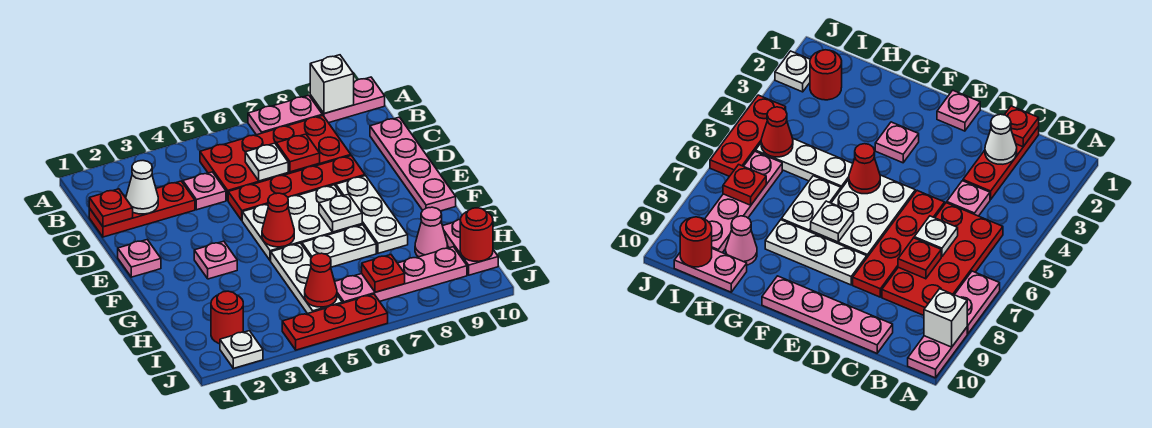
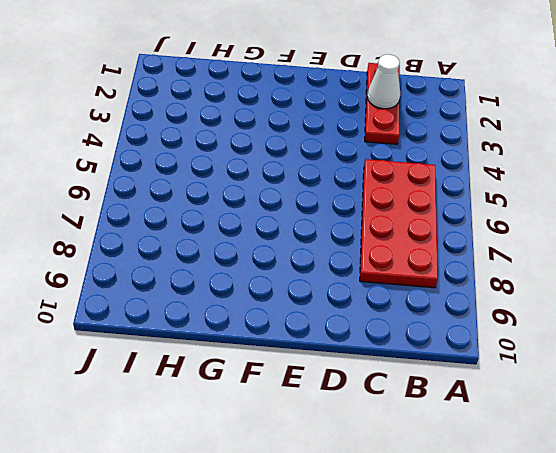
none -> pink plate A7:A8 level 1
none -> pink plate A9:A10 level 1
none -> pink plate C4 level 1

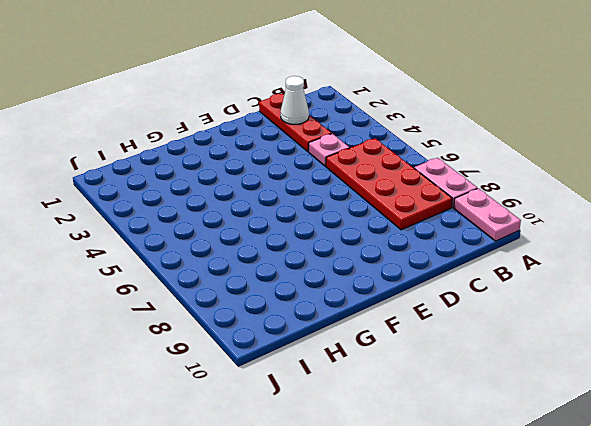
none -> pink plate C10:F10 level 1
none -> red plate D5:D8 level 1
none -> pink plate E1 level 1

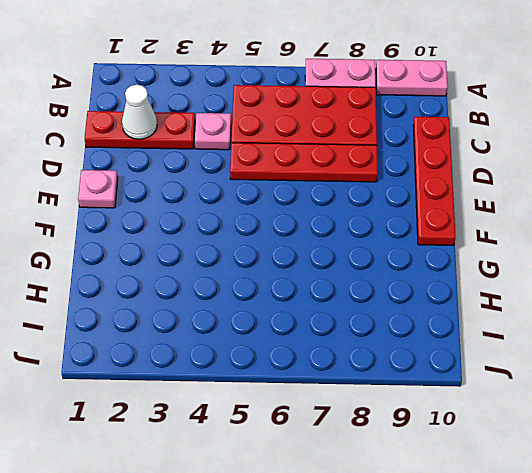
red plate C10:F10 level 1 -> pink plate C10:F10 level 1
none -> white plate E5:F7 level 1
none -> white plate E8:G8 level 1
none -> pink plate F3 level 1

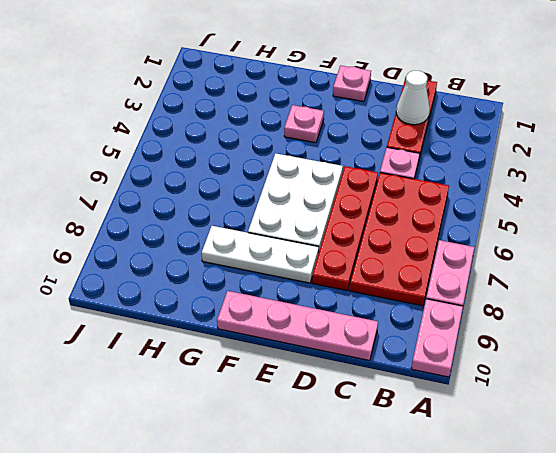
none -> white plate G5:I5 level 1
none -> white plate G6:G7 level 1
none -> pink cone H9 level 1

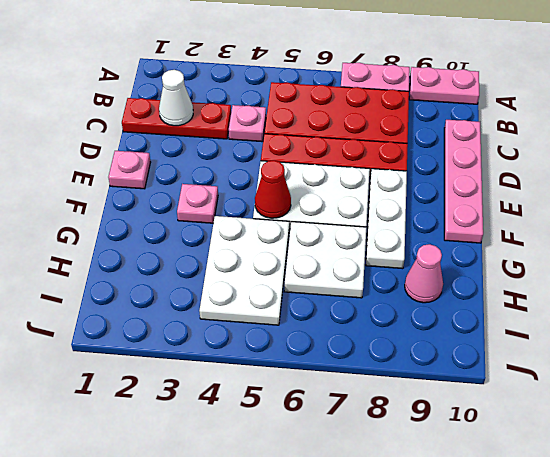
white plate G4:I5 level 1 -> white plate G5:I5 level 1
white plate G6:H7 level 1 -> white plate G6:G7 level 1
none -> pink plate H10:I10 level 1
none -> red round brick I2 level 1
none -> pink plate I6:I9 level 1

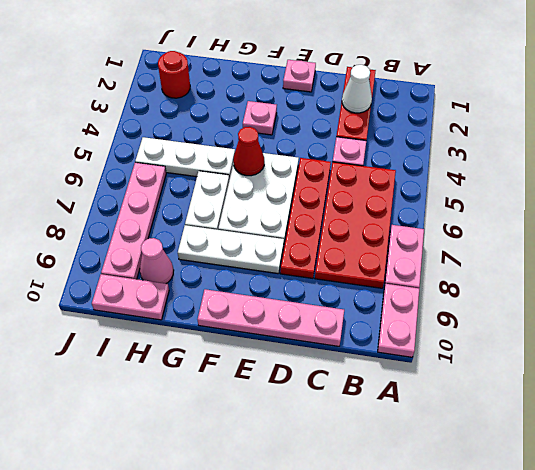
none -> white plate J2 level 1
none -> red plate J4:J6 level 1
none -> white brick A9 level 2

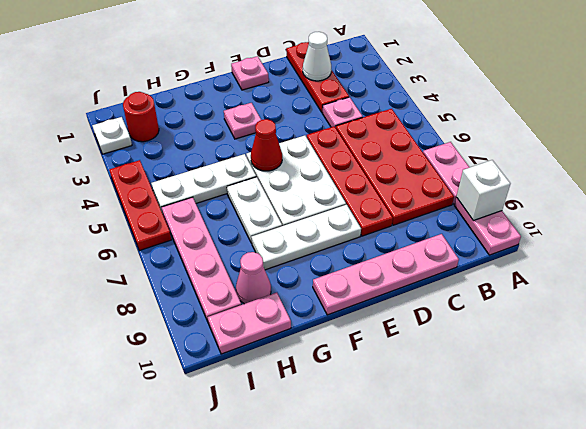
none -> red plate C1 level 2
none -> white plate C6 level 2
none -> red plate C7 level 2

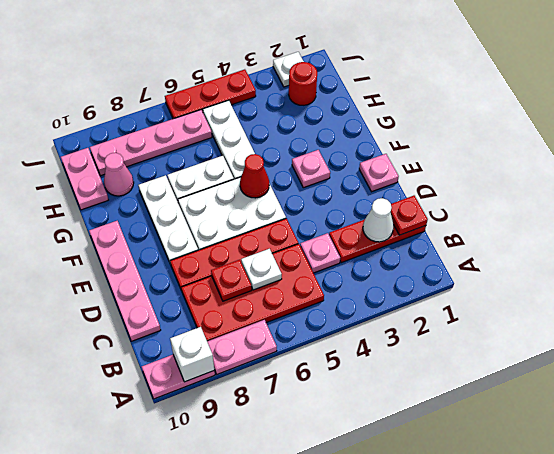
none -> white plate F7 level 2
none -> red cone I5 level 2
none -> red plate I7 level 2

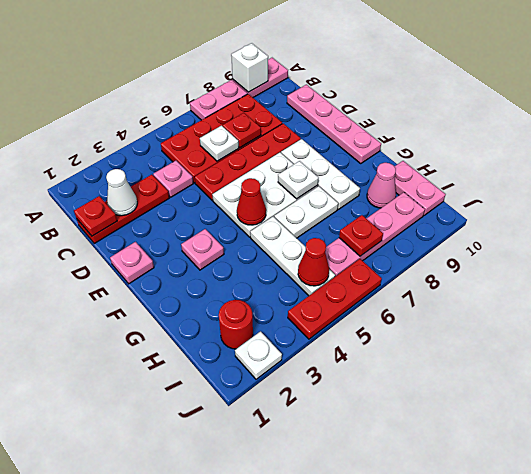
none -> red round brick I10 level 2

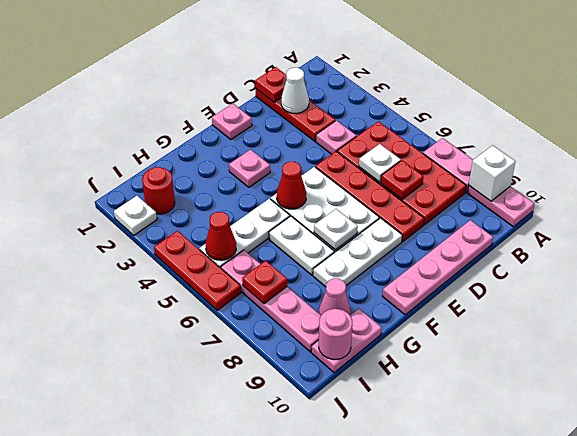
pink round brick I10 level 2 -> red round brick I10 level 2

